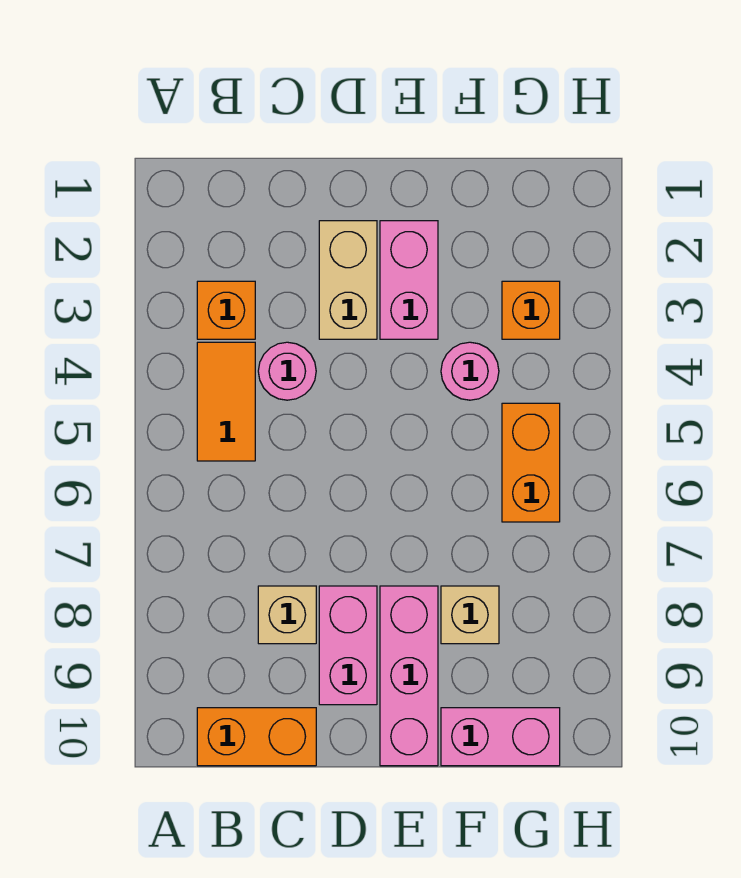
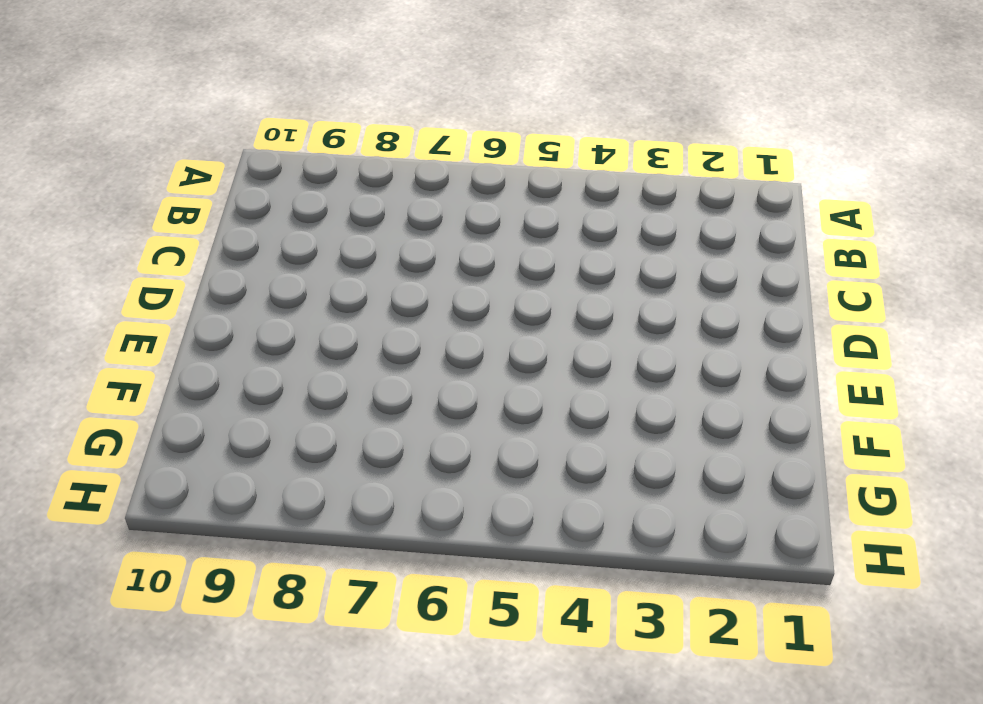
none -> orange brick B3 level 1
none -> orange tile B4:B5 level 1
none -> orange brick B10:C10 level 1

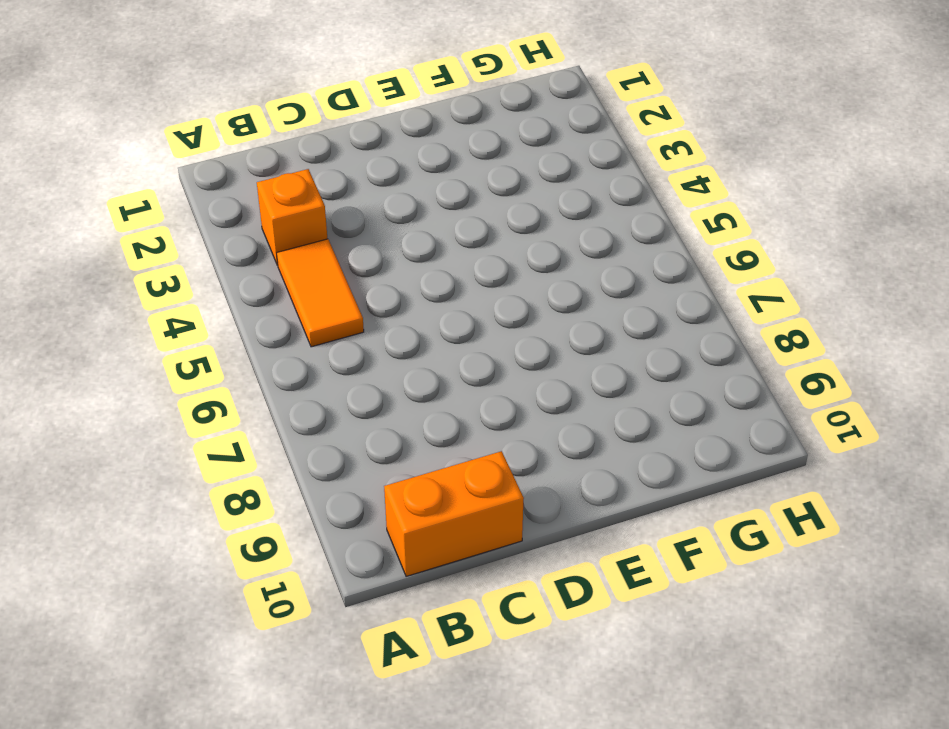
none -> pink round brick C4 level 1
none -> tan brick C8 level 1
none -> tan brick D2:D3 level 1

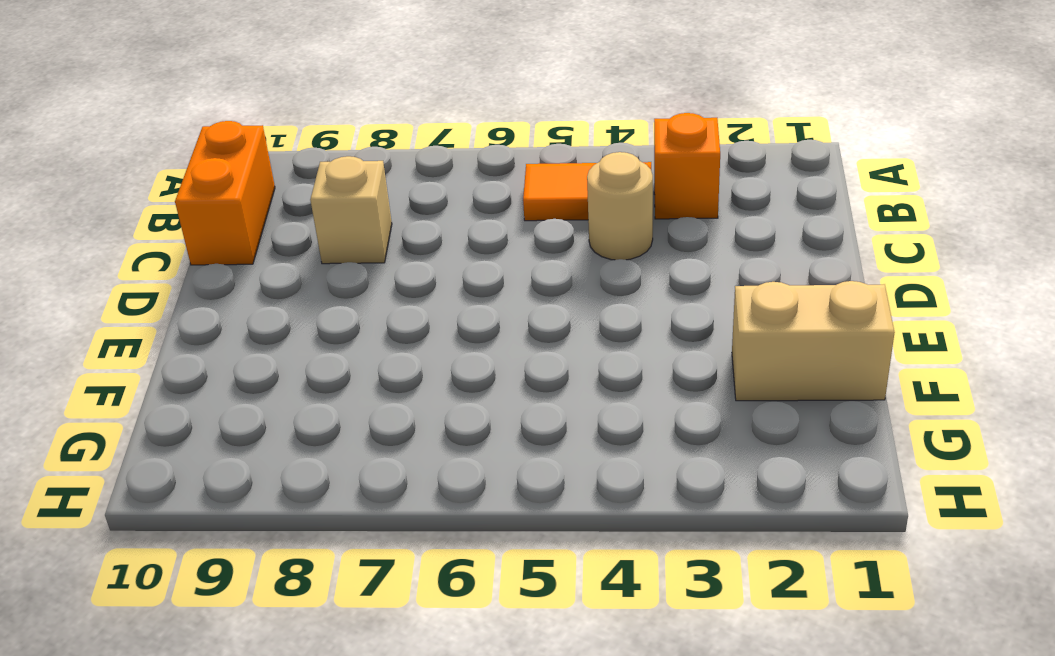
tan round brick C4 level 1 -> pink round brick C4 level 1
tan brick F1:F2 level 1 -> tan brick D2:D3 level 1
none -> pink brick D8:D9 level 1
none -> pink brick E2:E3 level 1
none -> pink brick E8:E10 level 1

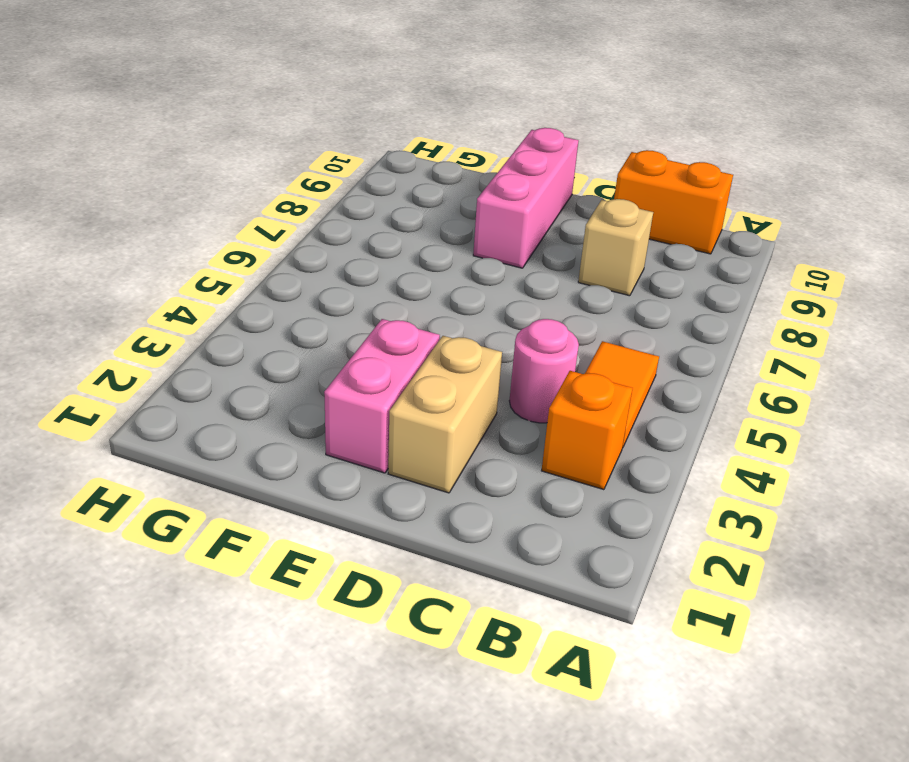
none -> pink brick D8:D9 level 1
none -> pink round brick F4 level 1
none -> tan brick F8 level 1

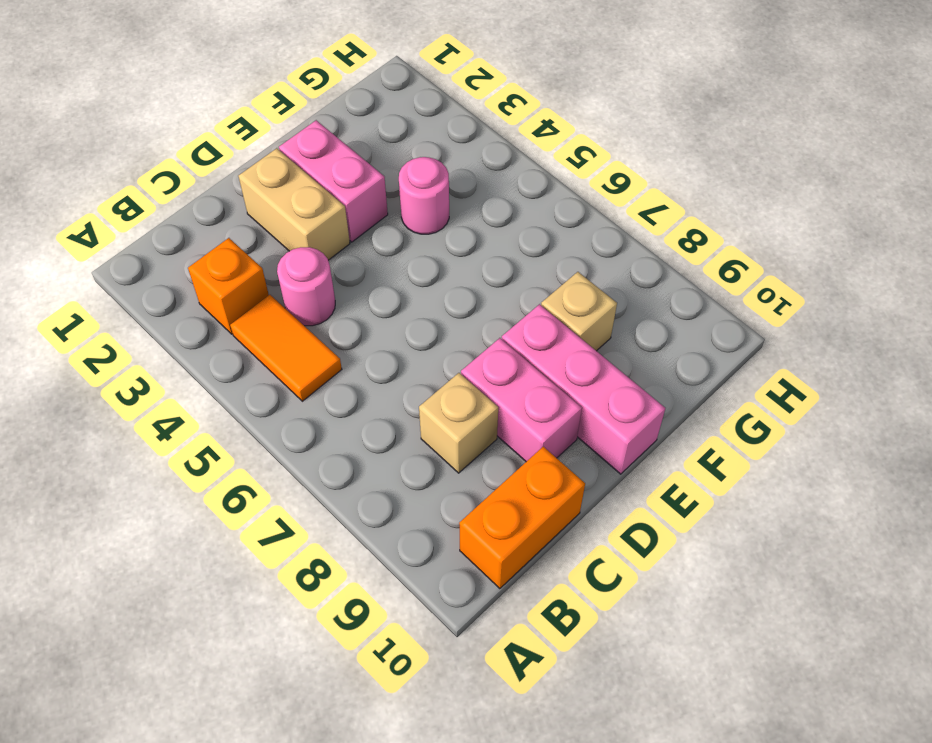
none -> pink brick F10:G10 level 1
none -> orange brick G3 level 1
none -> orange brick G5:G6 level 1

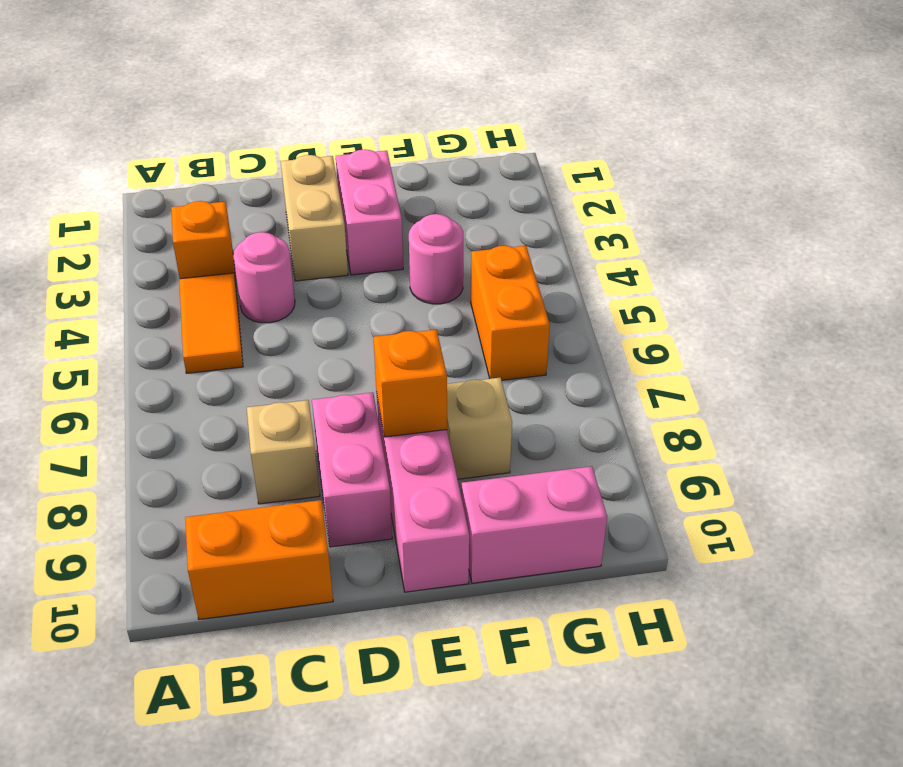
orange brick E8 level 2 -> orange brick G3 level 1

